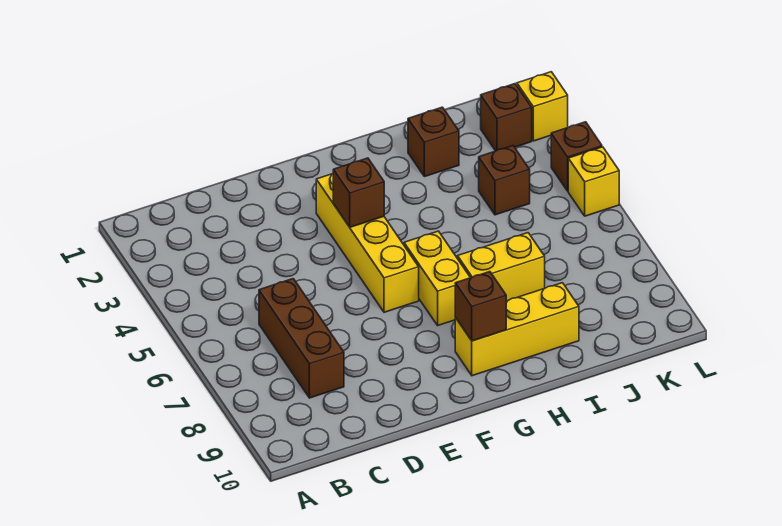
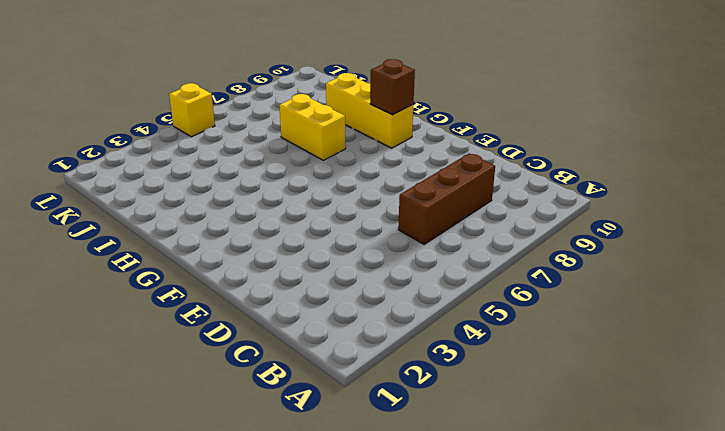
none -> yellow brick F3:F6 level 1
none -> yellow brick G6:G7 level 1
none -> brown brick I2 level 1

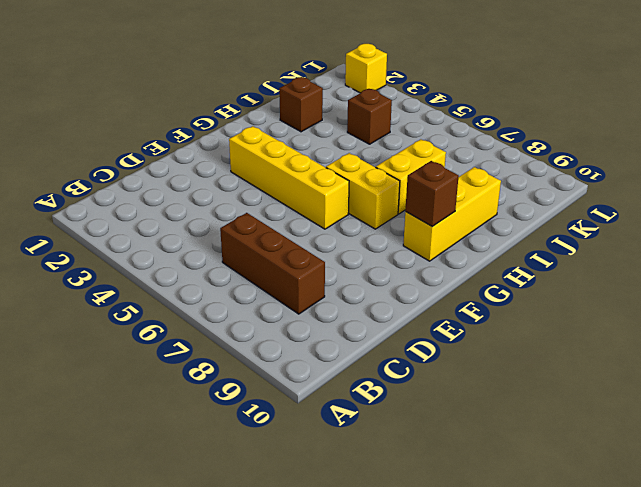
none -> brown brick K2 level 1
none -> brown brick L4 level 1
none -> yellow brick L5 level 1

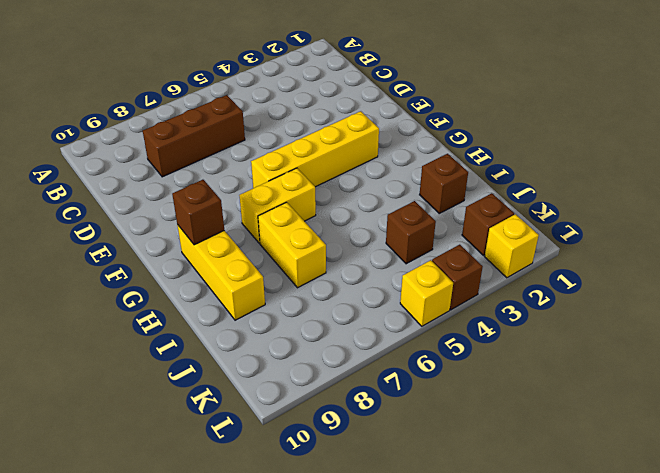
none -> brown brick F4 level 2

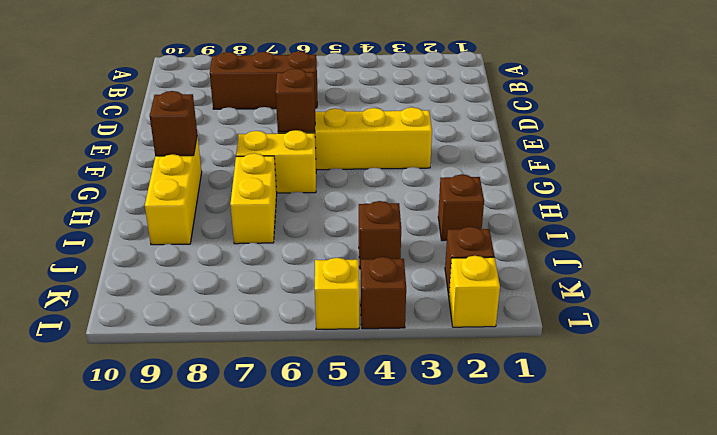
brown brick F6 level 2 -> brown brick F4 level 2

